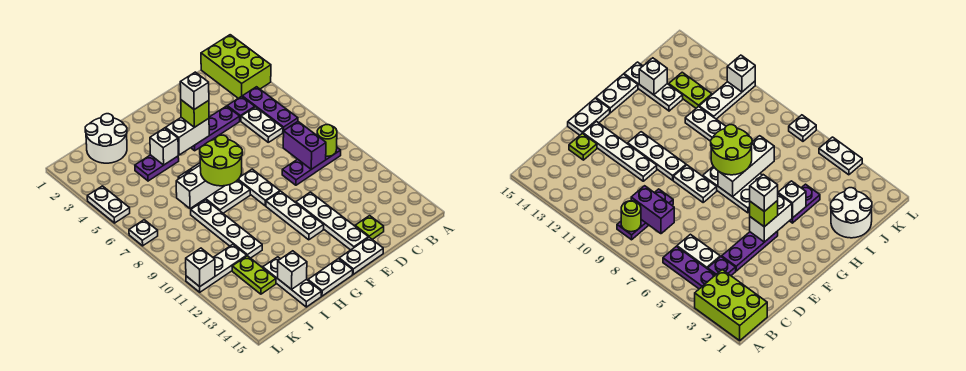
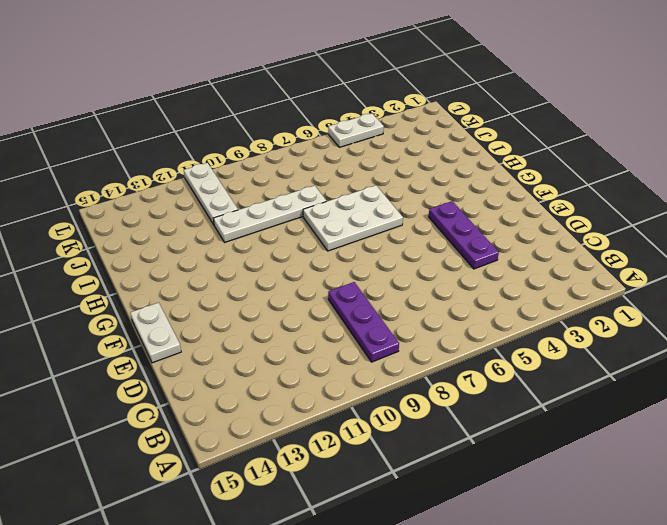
none -> lime brick A1:B3 level 1
none -> purple plate B4:B6 level 1
none -> purple plate C4 level 1
none -> white plate C5:C6 level 1

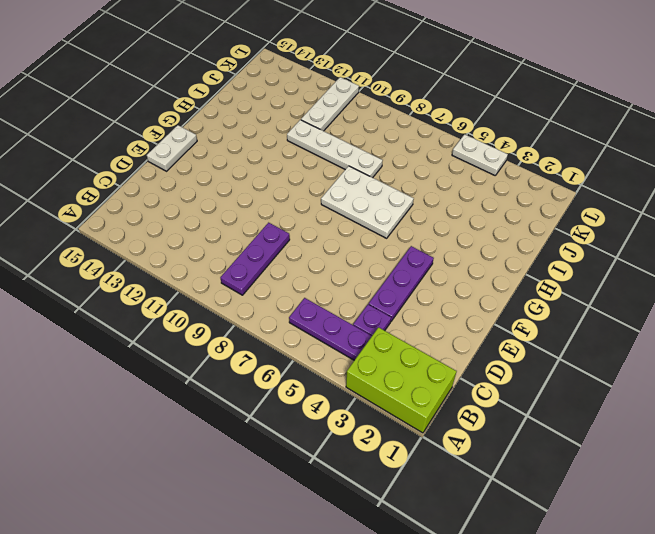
none -> white plate C5:C6 level 1
none -> lime plate D14 level 1
none -> white plate E11:E14 level 1
none -> white plate F8:F9 level 1

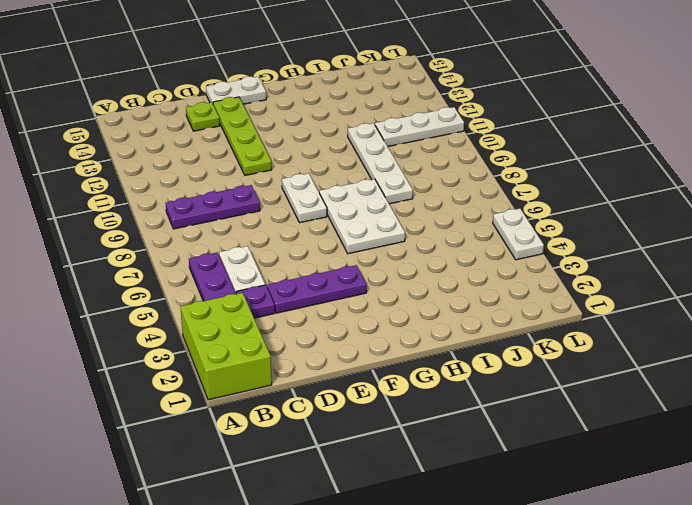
lime plate E11:E14 level 1 -> white plate E11:E14 level 1
none -> white plate F10:F12 level 1
none -> white plate G15:H15 level 1
none -> purple plate H4:I4 level 1
none -> white round brick I1:J2 level 1

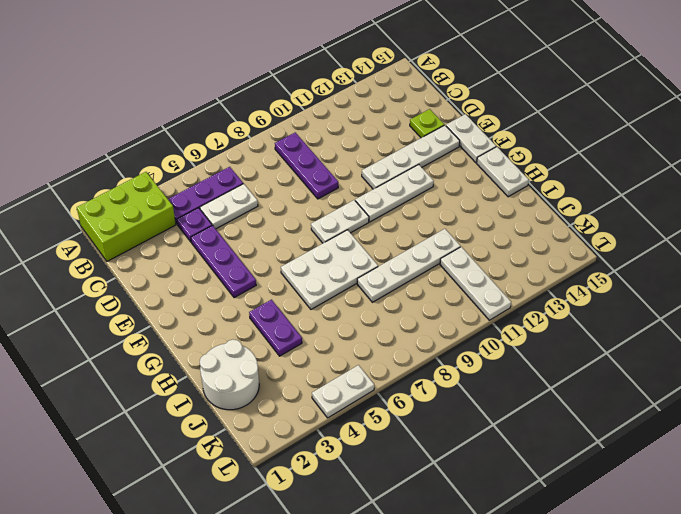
none -> white plate I13:I15 level 1
none -> lime plate J12:J13 level 1
none -> white plate L7 level 1
none -> lime round brick B9 level 2

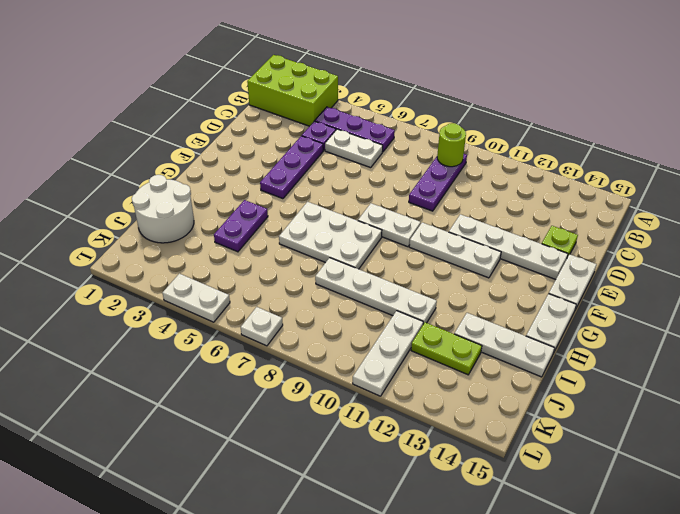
none -> purple brick C8:C9 level 2
none -> white brick F4:G4 level 2
none -> white brick G7:I7 level 2
none -> white brick H4 level 2

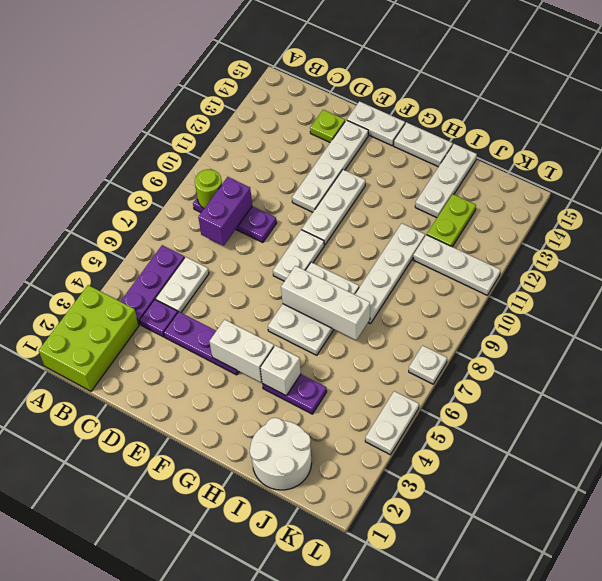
none -> white brick I14 level 2
none -> white brick L11 level 2
none -> lime brick F4 level 3
none -> lime round brick G7:H8 level 3

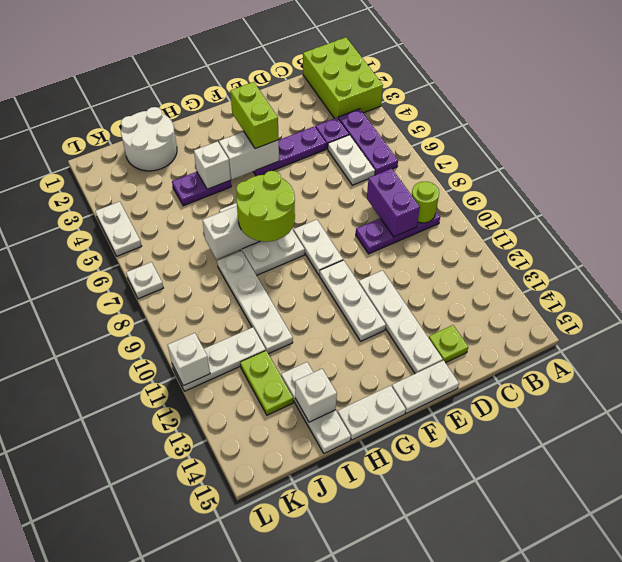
lime brick F3:F4 level 3 -> lime brick F4 level 3
none -> white brick F4 level 4

